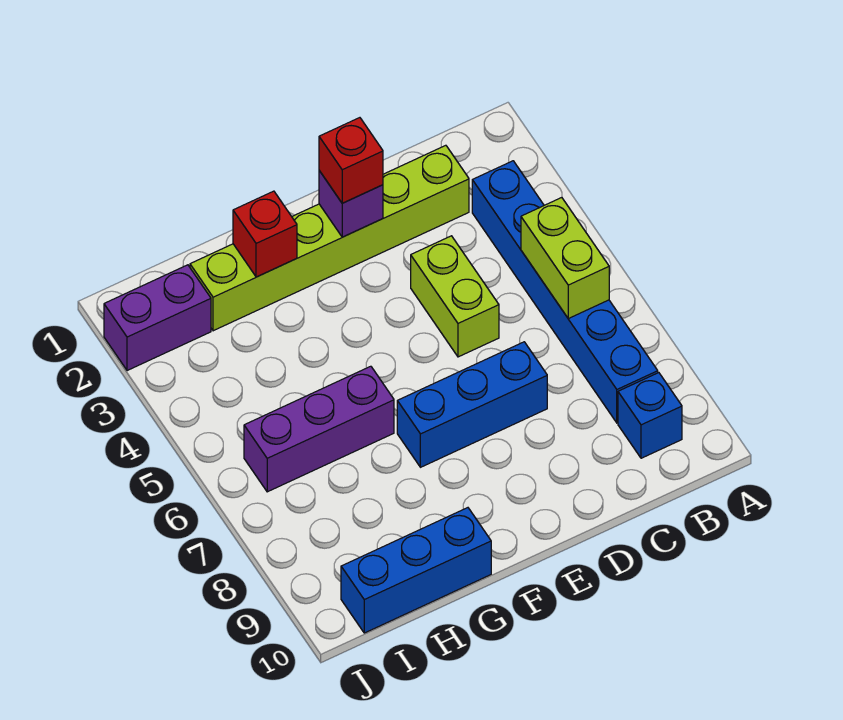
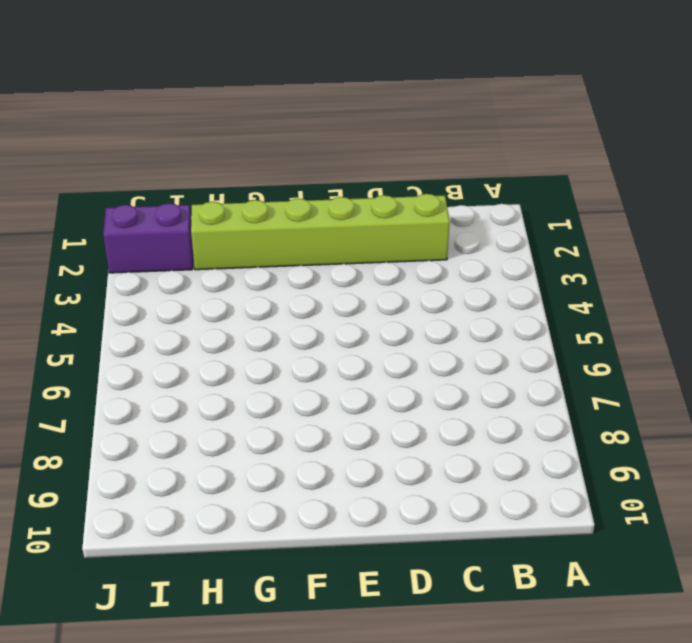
none -> blue brick B3:B8 level 1
none -> blue brick B9 level 1
none -> lime brick D4:D5 level 1

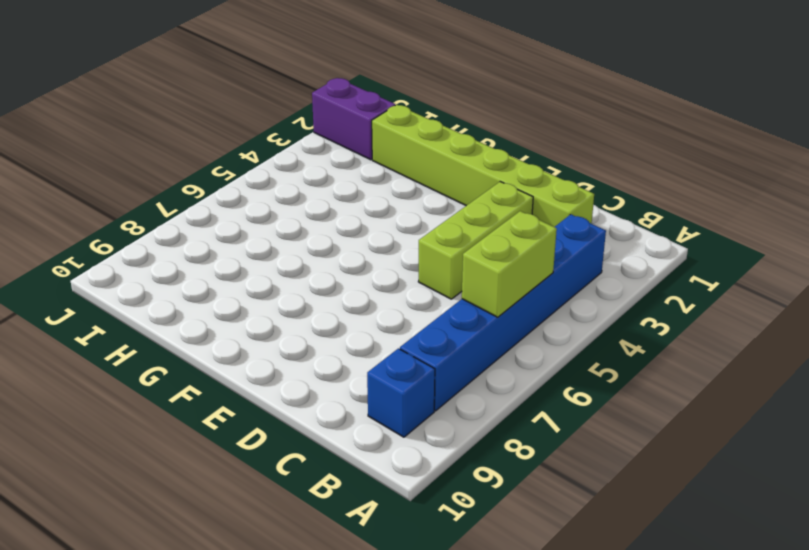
lime brick D3:D5 level 1 -> lime brick D4:D5 level 1
none -> blue brick D7:F7 level 1
none -> purple brick G6:I6 level 1
none -> blue brick G10:I10 level 1

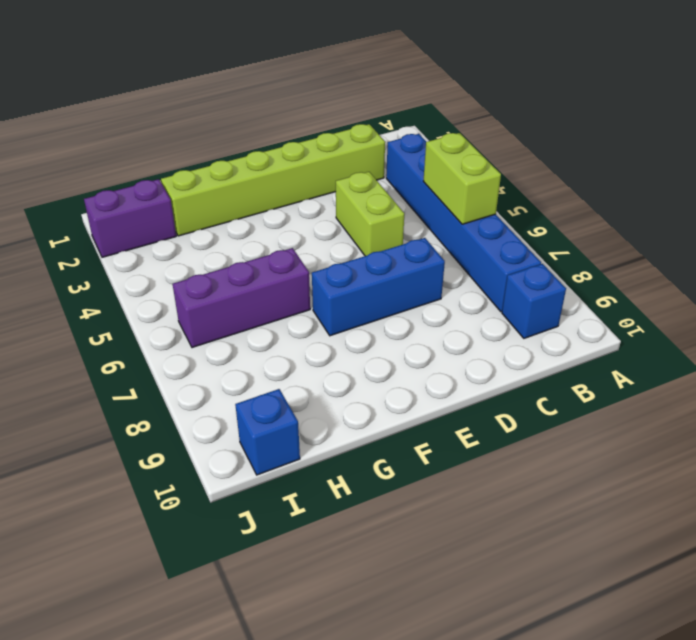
blue brick I10 level 1 -> blue brick G10:I10 level 1
none -> purple brick E2 level 2
none -> red brick G2 level 2
none -> red brick E2 level 3

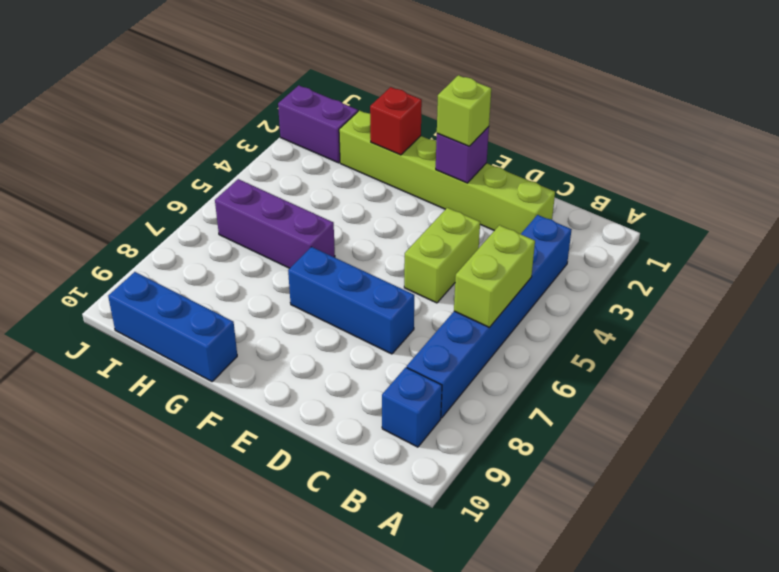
lime brick E2 level 3 -> red brick E2 level 3

